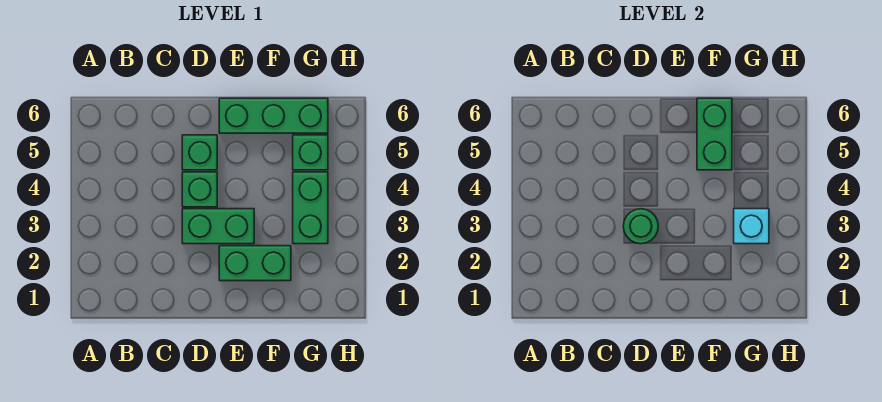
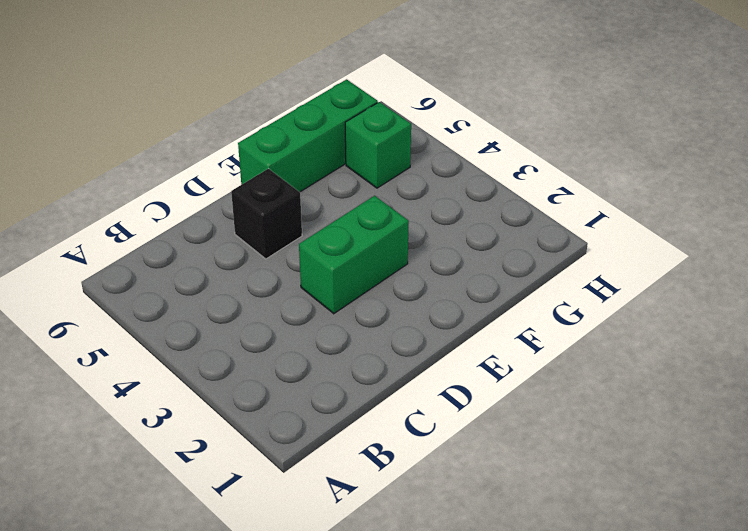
black brick D5 level 1 -> green brick D5 level 1
none -> green brick D4 level 1
none -> green brick E2:F2 level 1

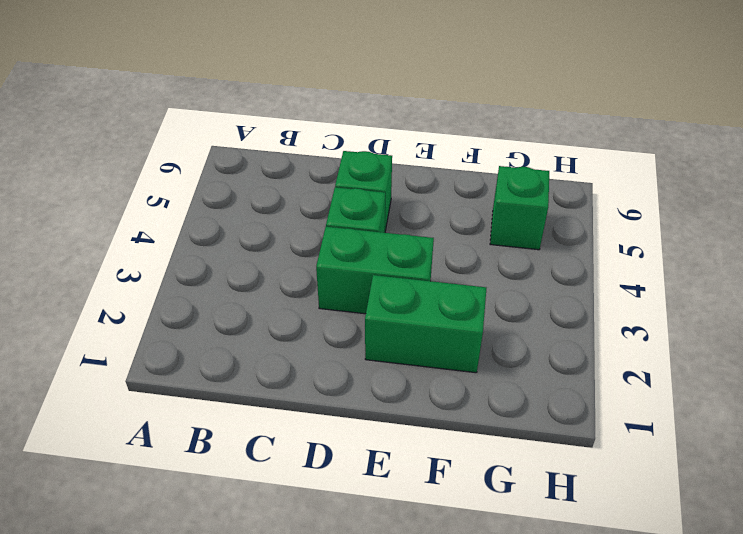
none -> green brick E6:G6 level 1
none -> green brick G3:G4 level 1

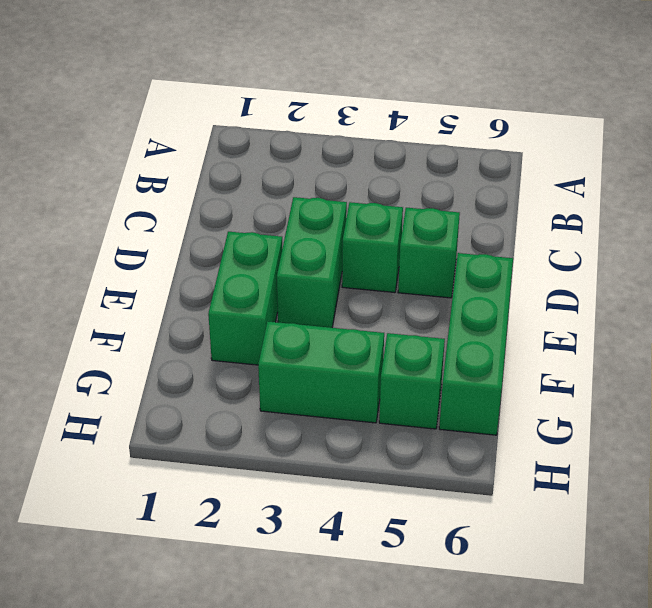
none -> green round brick D3 level 2
none -> green brick F5:F6 level 2

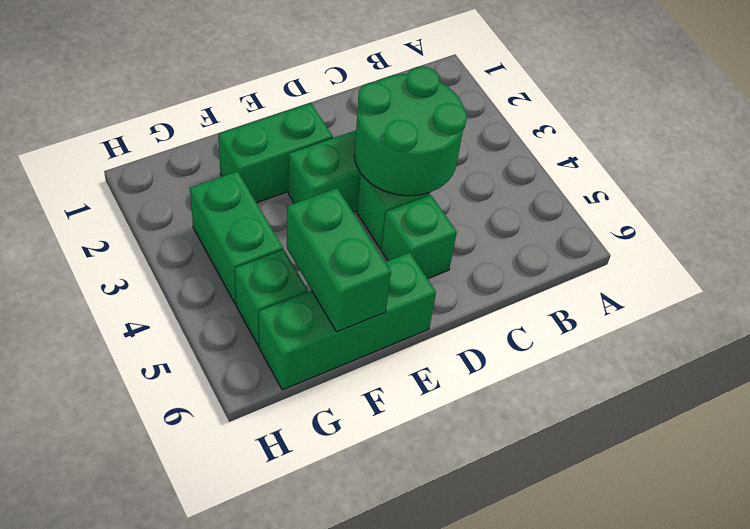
green round brick C3:D4 level 2 -> green round brick D3 level 2
none -> cyan brick G3 level 2

